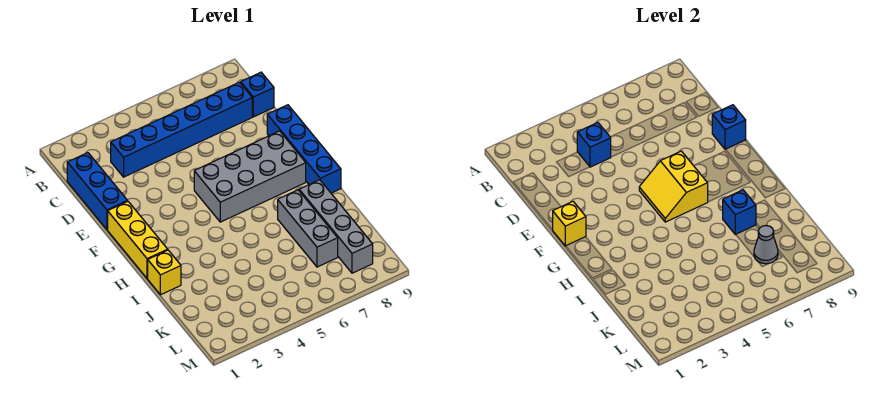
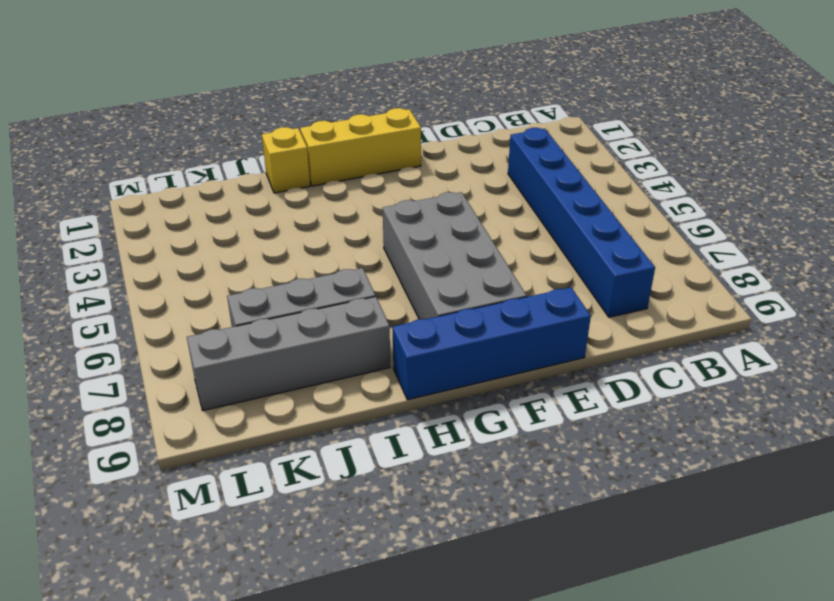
none -> blue brick C1:E1 level 1
none -> blue brick C9 level 1
none -> blue brick C4 level 2

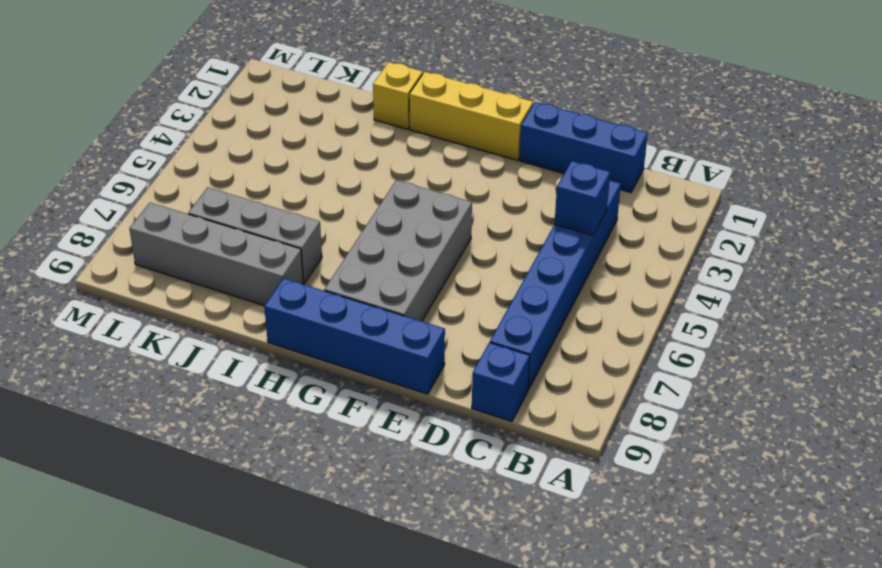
none -> blue brick E9 level 2
none -> yellow brick F1 level 2
none -> yellow slope F5:G6 level 2 top 6

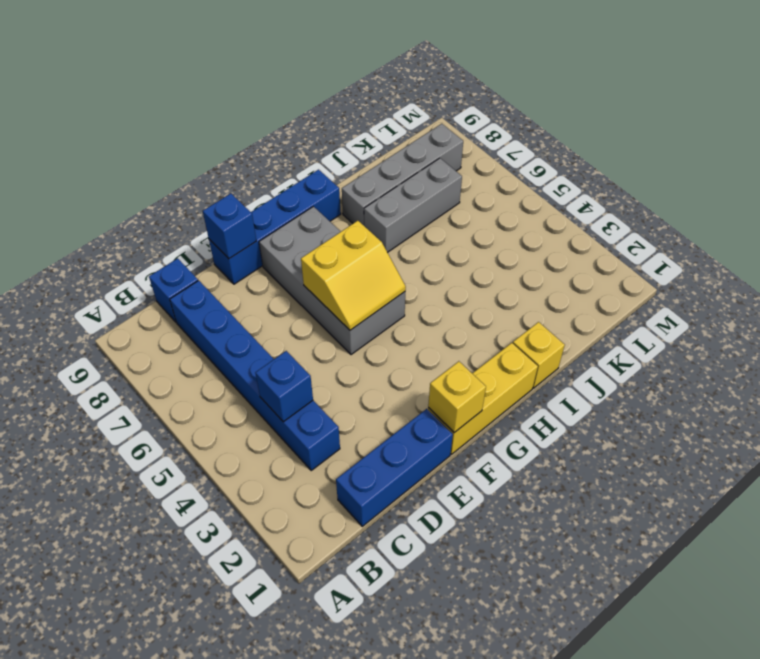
none -> blue brick I7 level 2
none -> grey cone K7 level 2

